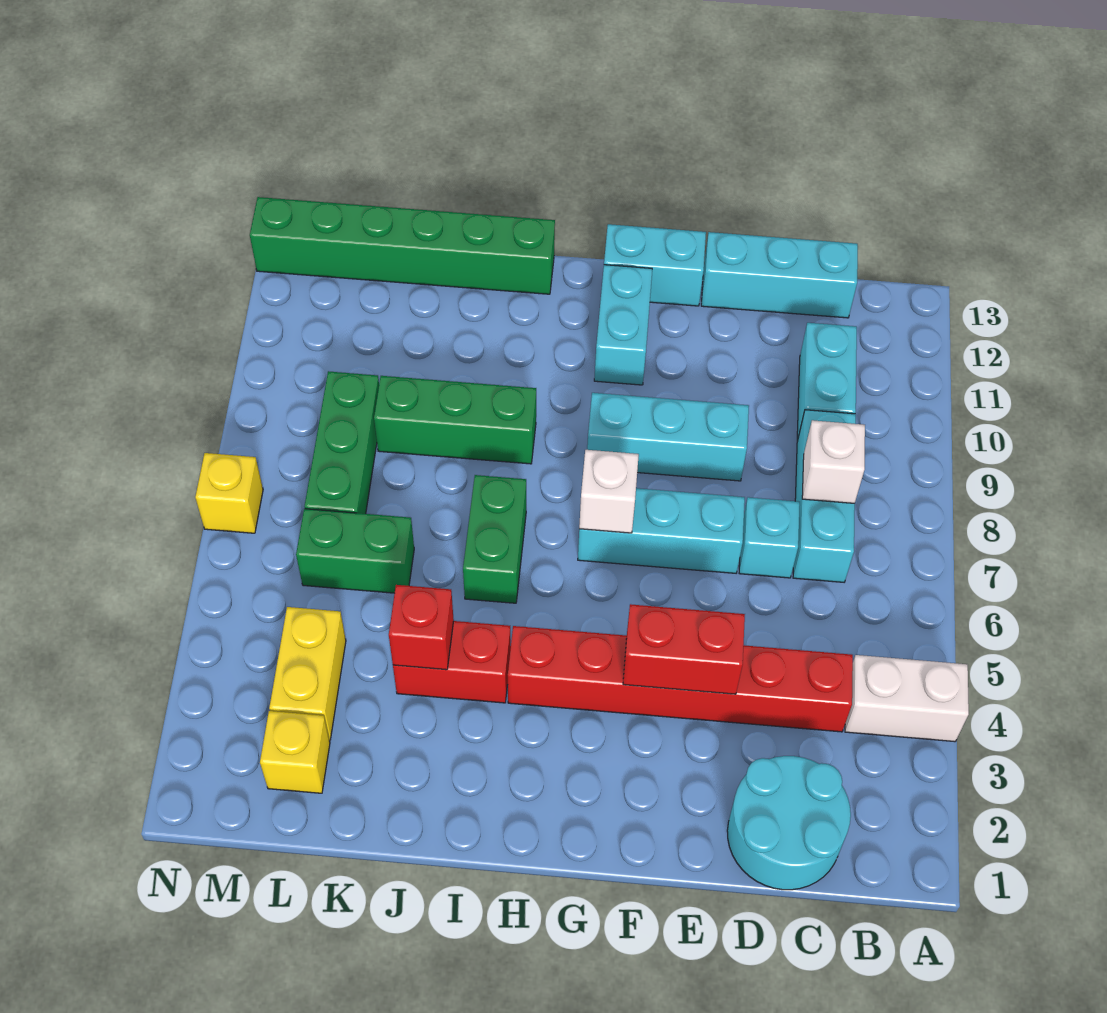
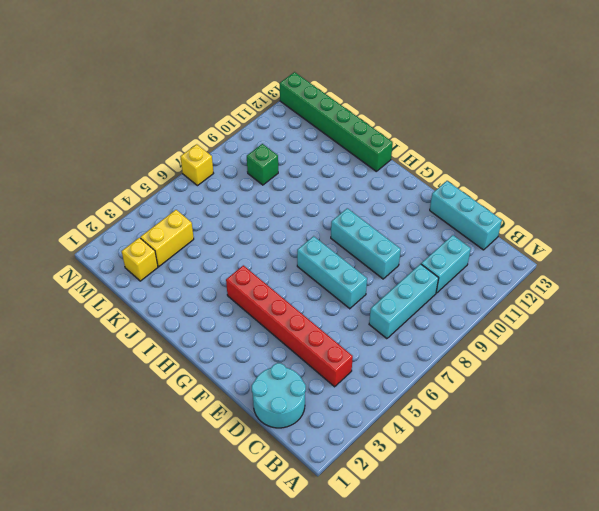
green brick L9 level 1 -> green brick L7:L9 level 1
none -> white brick A4:B4 level 1
none -> cyan brick D7 level 1
none -> cyan brick F13:G13 level 1

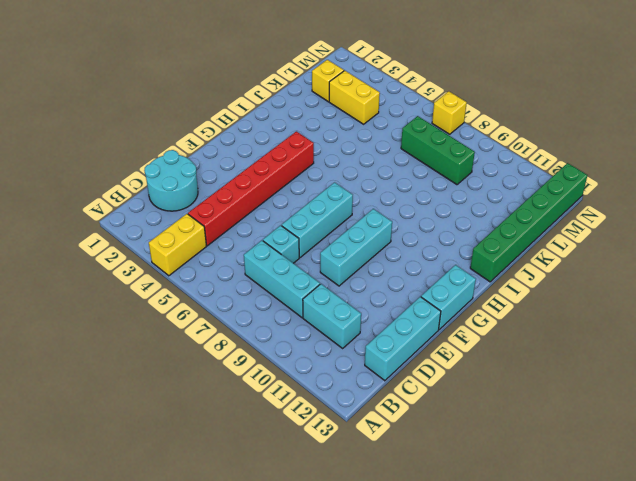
yellow brick A4:B4 level 1 -> white brick A4:B4 level 1
none -> cyan brick G11:G12 level 1
none -> red brick I4:J4 level 1
none -> green brick I6:I7 level 1

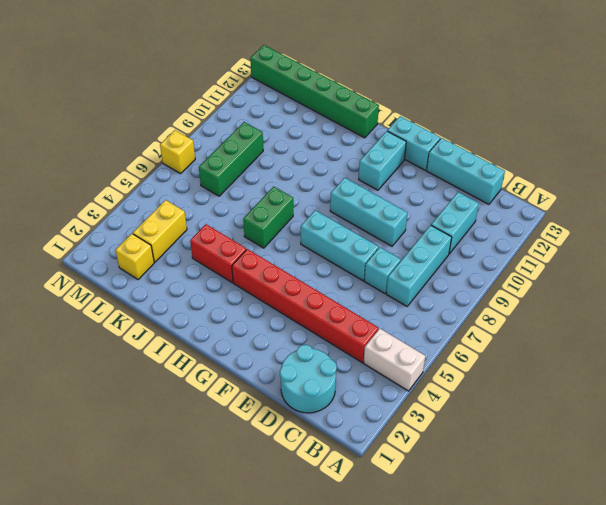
none -> green brick I9:K9 level 1
none -> green brick K6:L6 level 1
none -> white brick C8 level 2

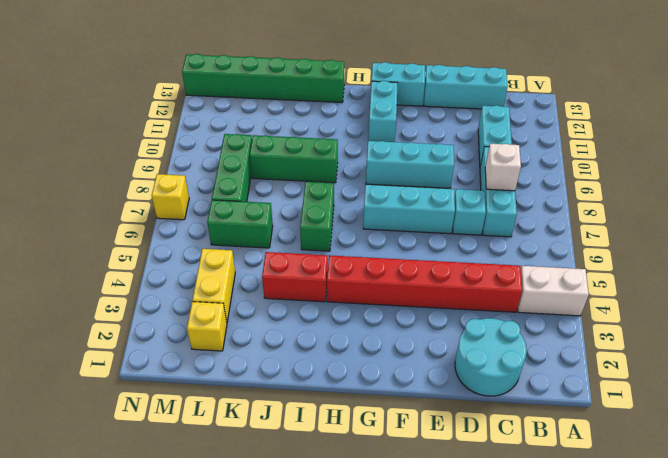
none -> red brick E4:F4 level 2
none -> white brick G7 level 2
none -> red brick J4 level 2

